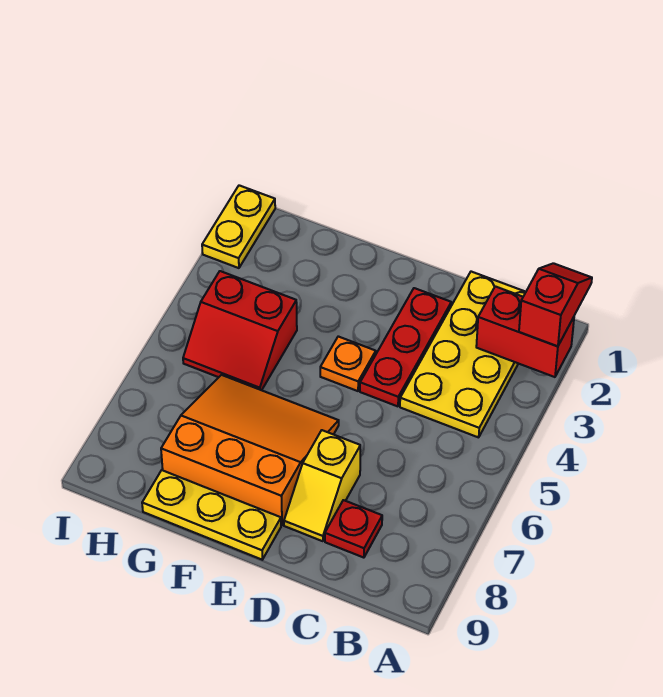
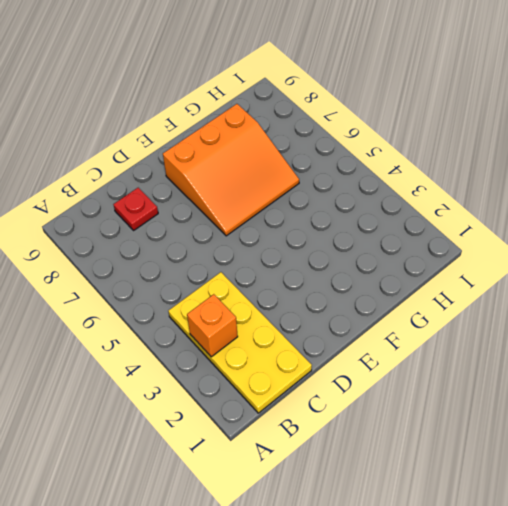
orange brick B3 level 2 -> none
none -> red plate D2:D4 level 1
none -> yellow slope D7:D8 level 1 top 7

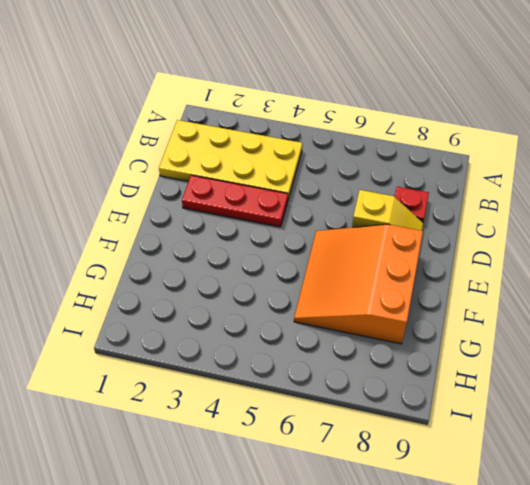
none -> orange plate E4 level 1
none -> yellow plate E9:G9 level 1

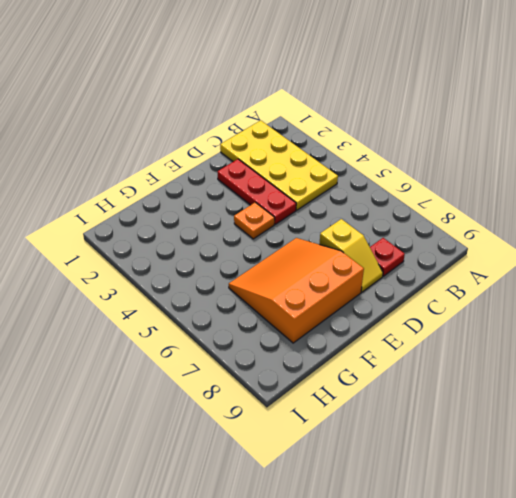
none -> yellow plate E9:G9 level 1
none -> red slope G4:H5 level 1 top 4

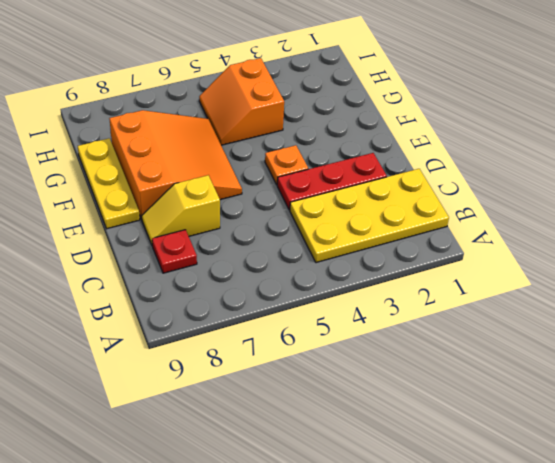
orange slope G4:H5 level 1 top 4 -> red slope G4:H5 level 1 top 4
none -> yellow plate I1:I2 level 1
none -> red brick A2:B2 level 2

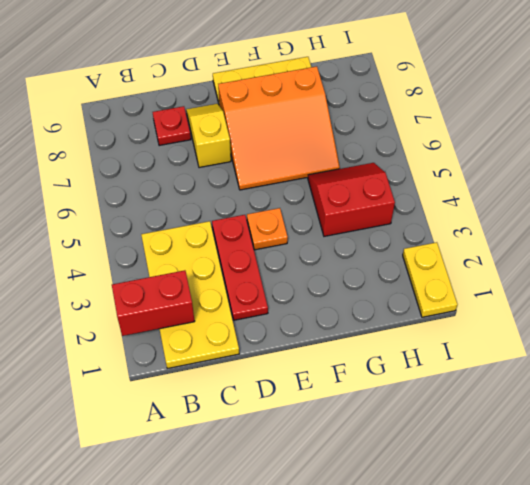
none -> red slope A1:A2 level 3 top 2

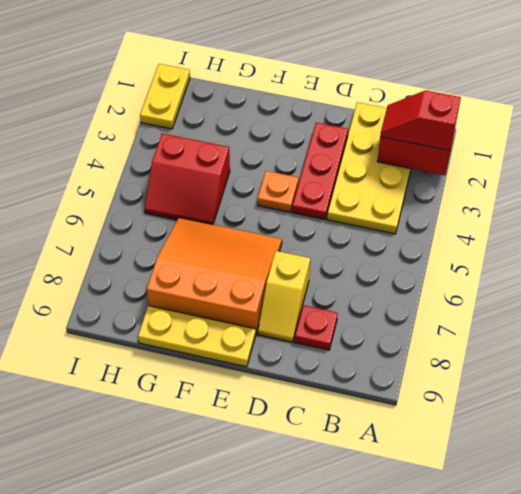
red slope A2:B2 level 3 top A -> red slope A1:A2 level 3 top 2

